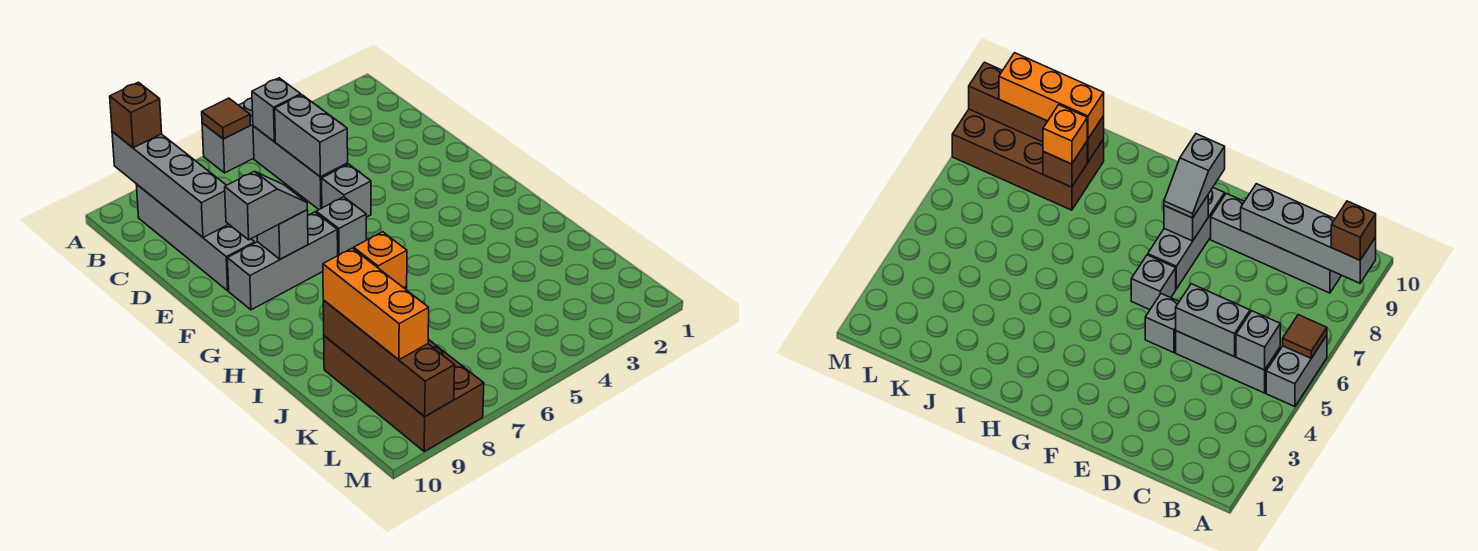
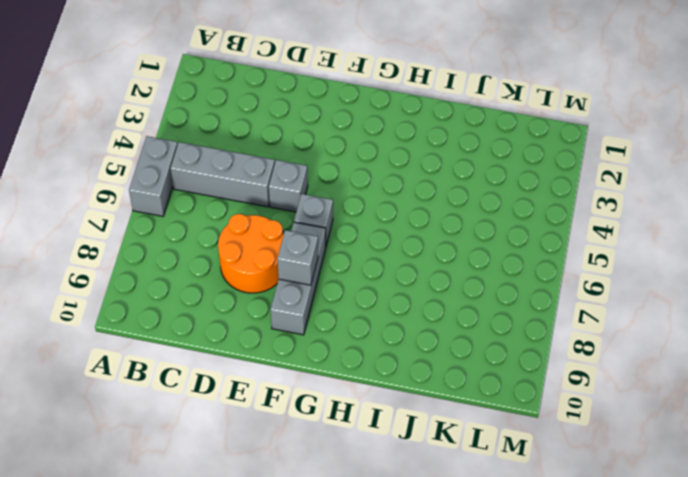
orange round brick D7:E8 level 1 -> none
none -> grey brick B9:E9 level 1
none -> brown brick J8:M9 level 1
none -> brown tile A6 level 2

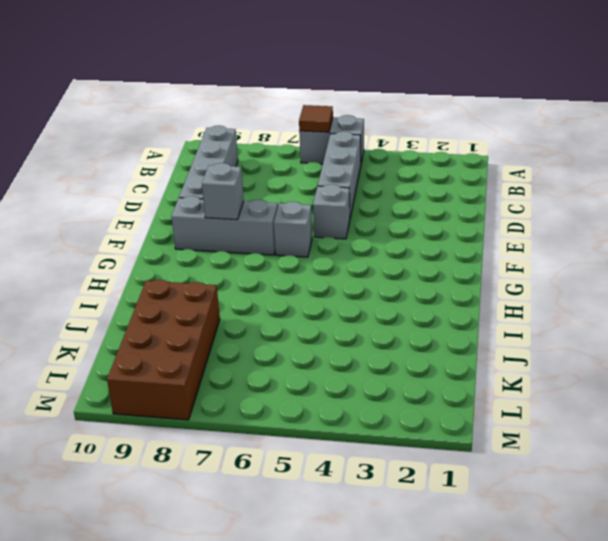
none -> grey brick A9:D9 level 2
none -> grey brick B5 level 2
none -> grey brick C5:D5 level 2

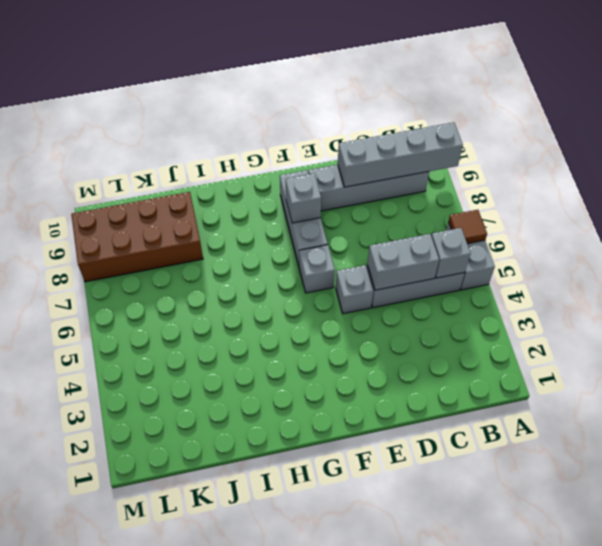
none -> brown brick J8 level 2
none -> brown brick J9:M9 level 2
none -> brown brick A9 level 3

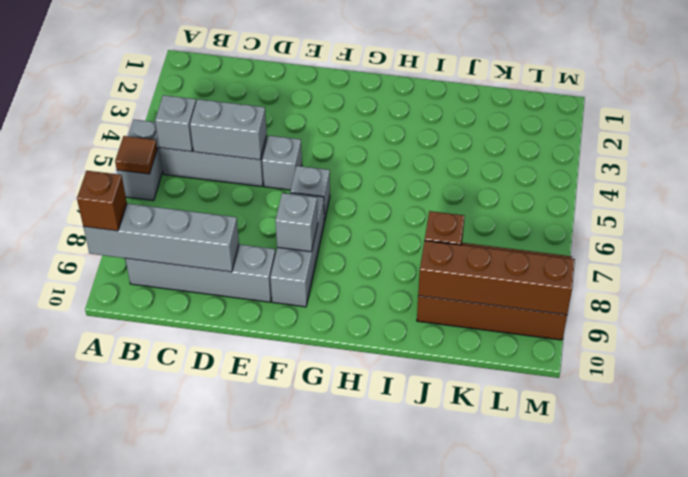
none -> grey slope F8:F9 level 3 top 9
none -> orange brick J8 level 3
none -> orange brick J9:L9 level 3

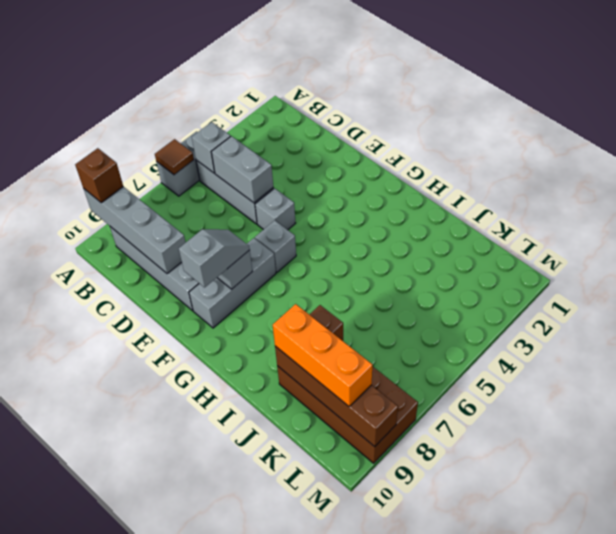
none -> orange brick J8 level 3

